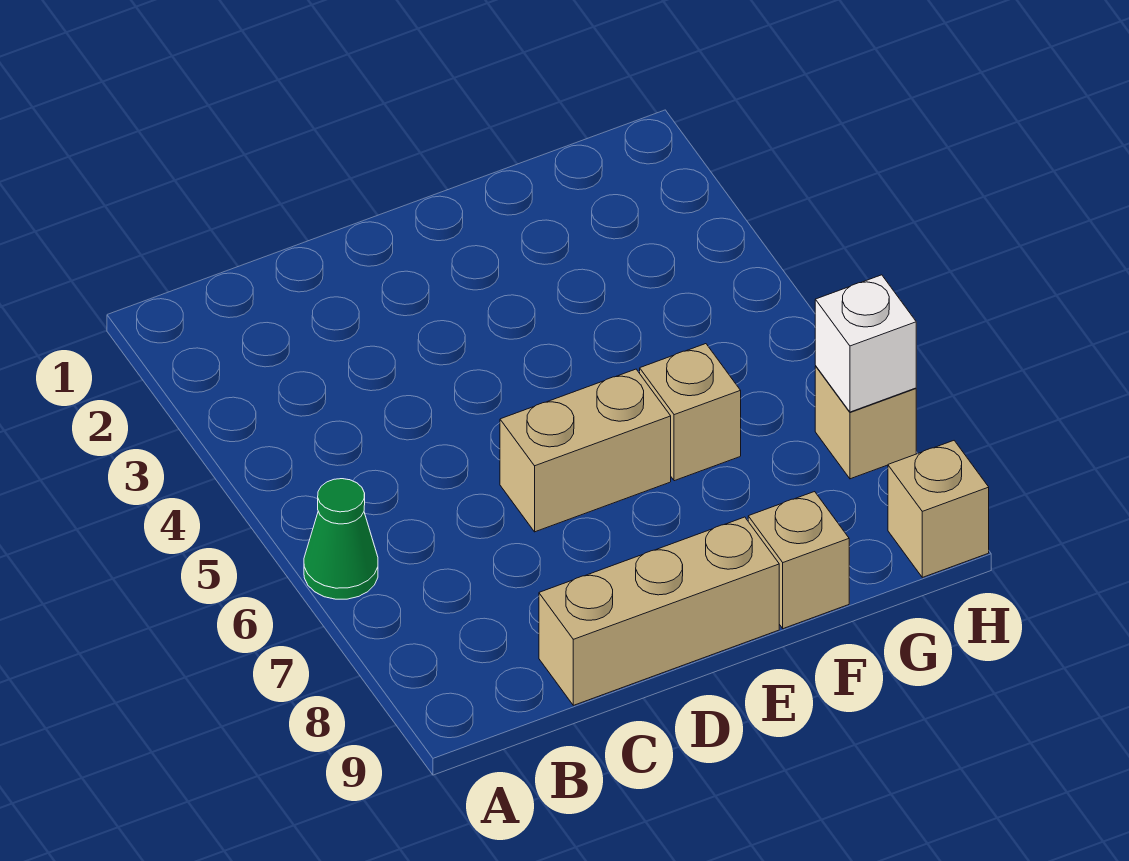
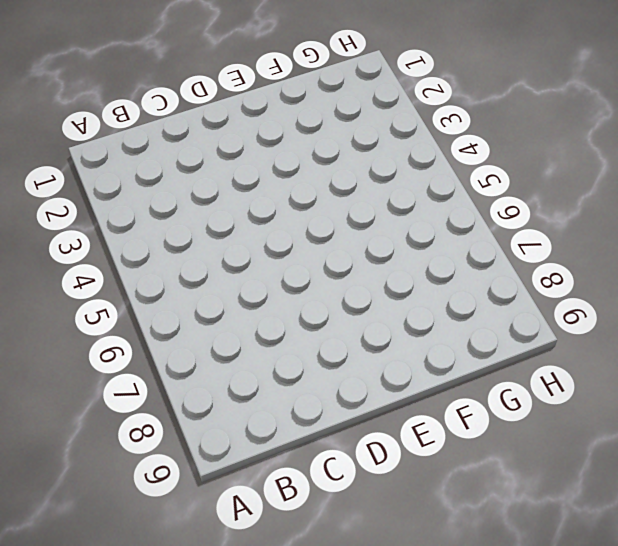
none -> green cone A6 level 1
none -> tan brick C9:E9 level 1

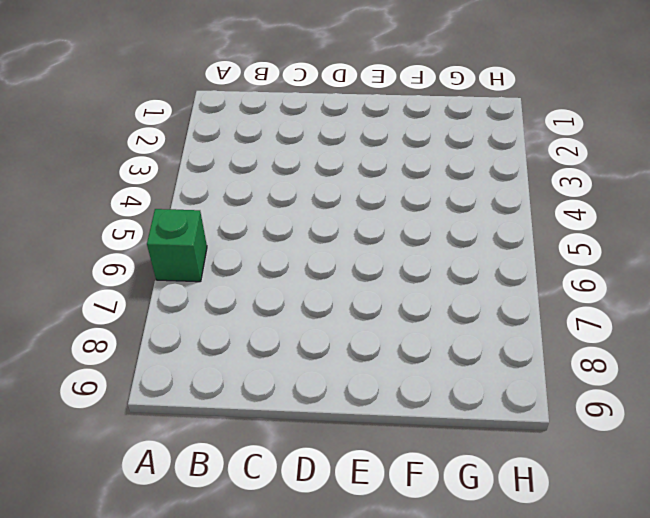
green brick A6 level 1 -> green cone A6 level 1
none -> tan brick C9:E9 level 1
none -> tan brick D6:E6 level 1

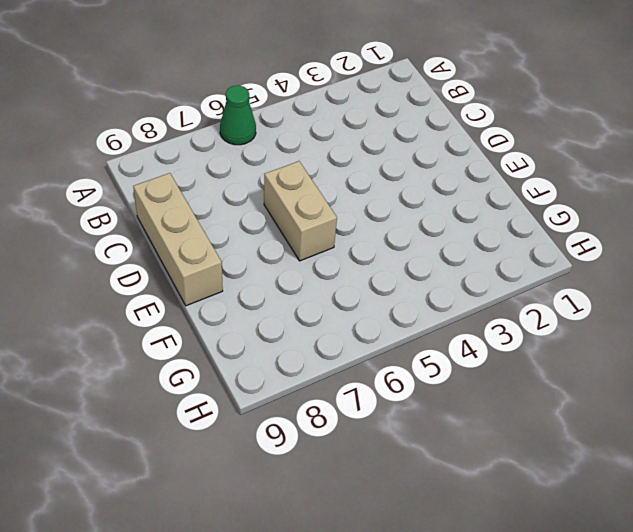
none -> tan brick F6 level 1
none -> tan brick F9 level 1

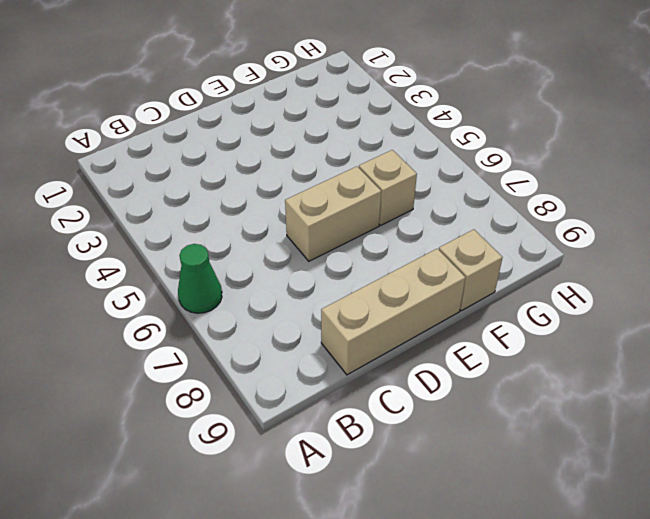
none -> tan brick H7 level 1
none -> tan brick H9 level 1

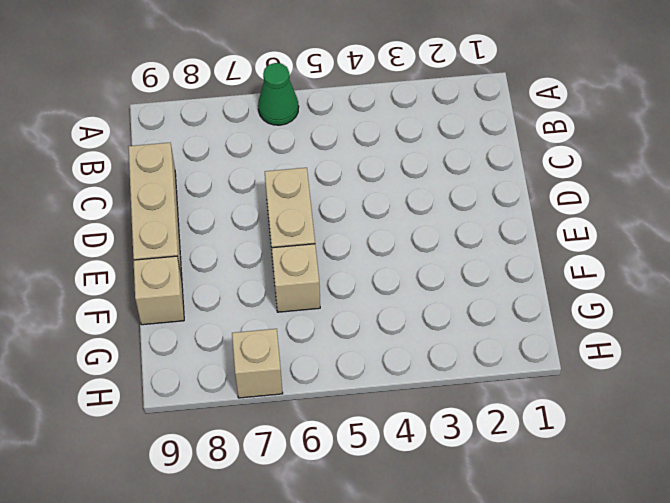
none -> tan brick H9 level 1
none -> white brick H7 level 2

